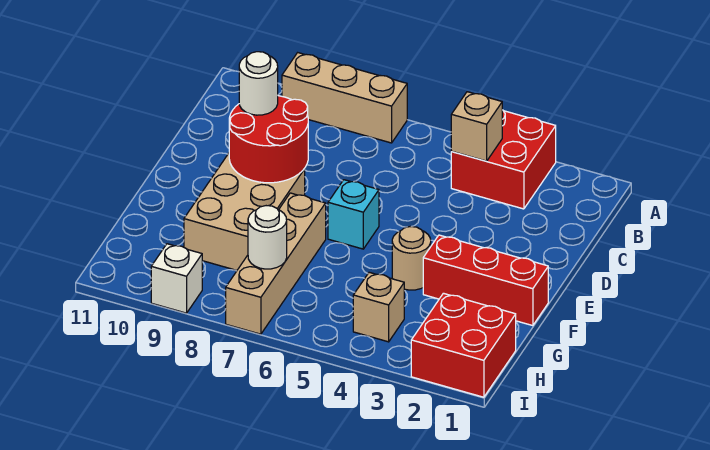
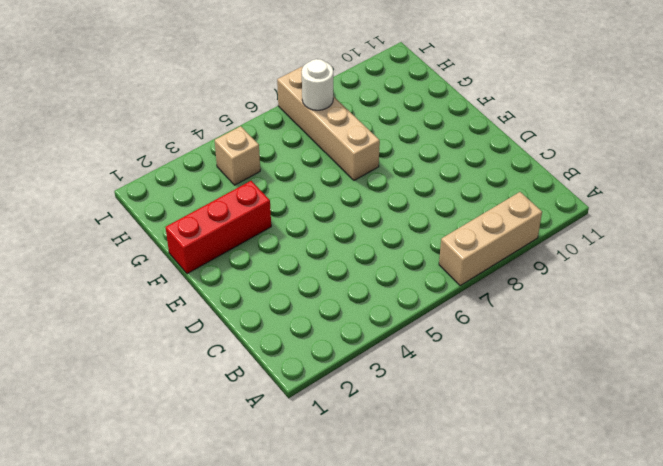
none -> red brick A3:B4 level 1
none -> cyan brick E6 level 1
none -> tan brick E8:G9 level 1

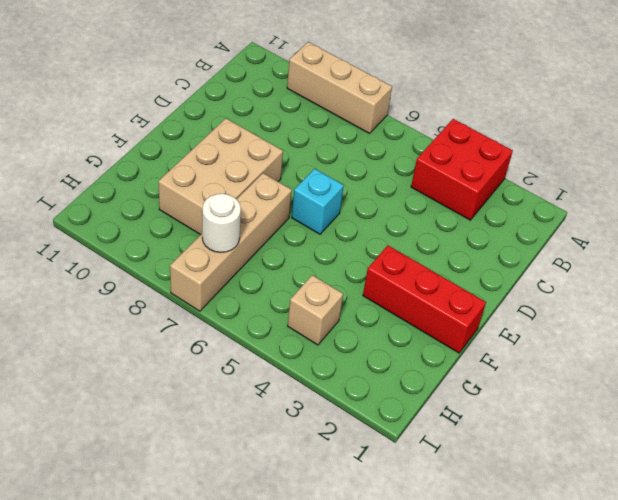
none -> tan round brick F4 level 1
none -> red brick H1:I2 level 1
none -> white brick I9 level 1

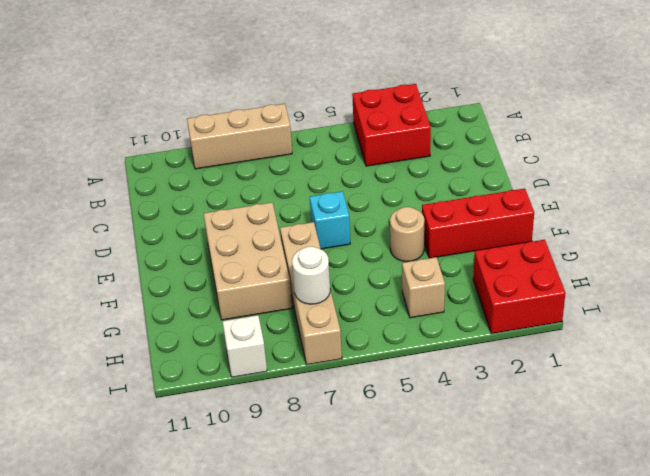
none -> tan brick B4 level 2
none -> red round brick D8:E9 level 2
none -> white round brick D9 level 3

